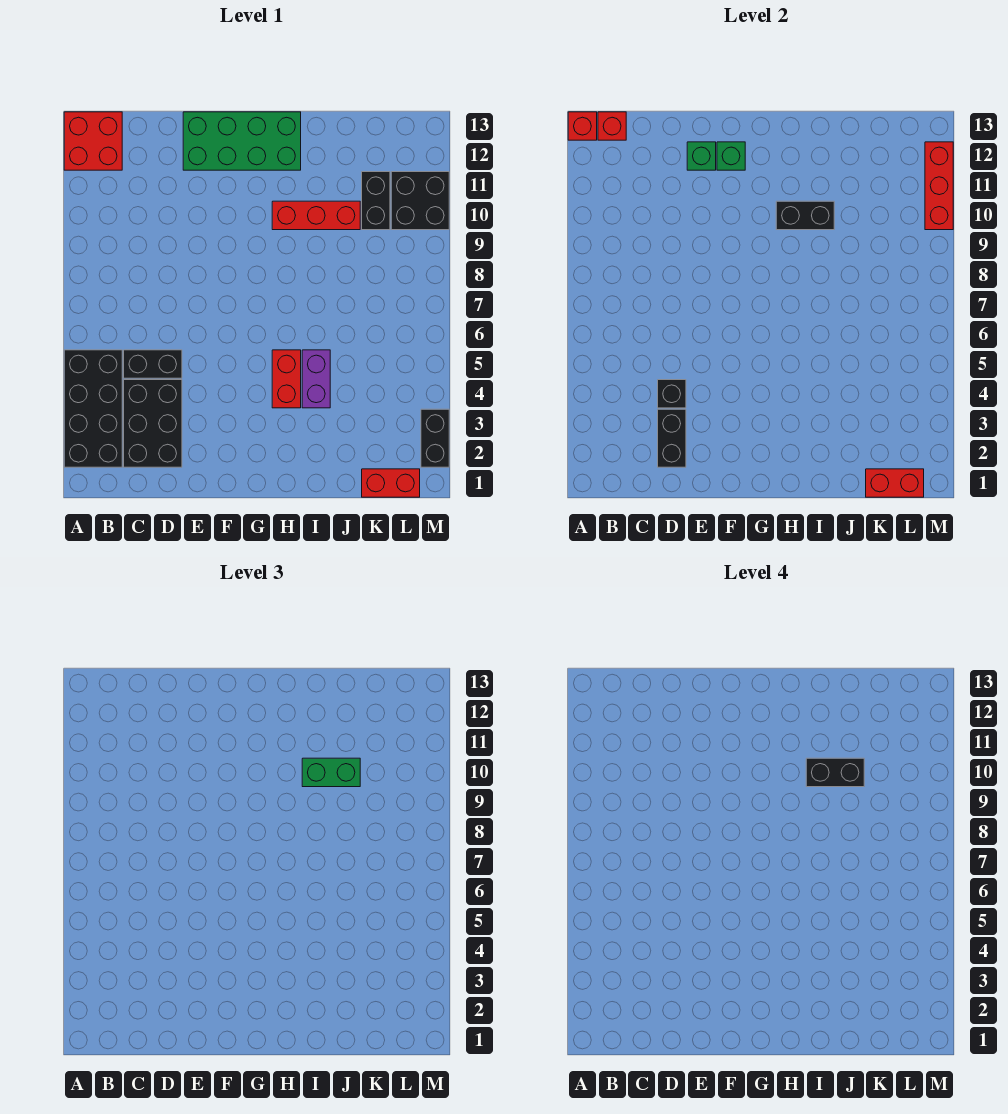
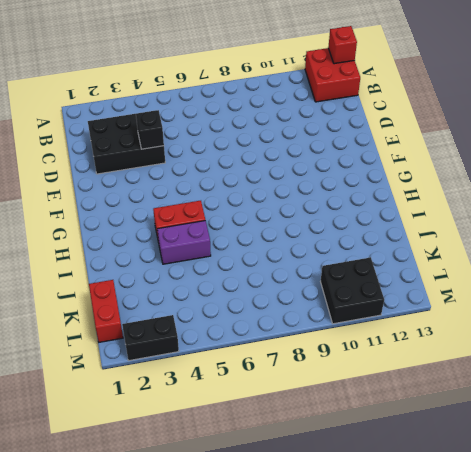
none -> black brick A2:B5 level 1
none -> black brick C5:D5 level 1
none -> green brick E12:H13 level 1

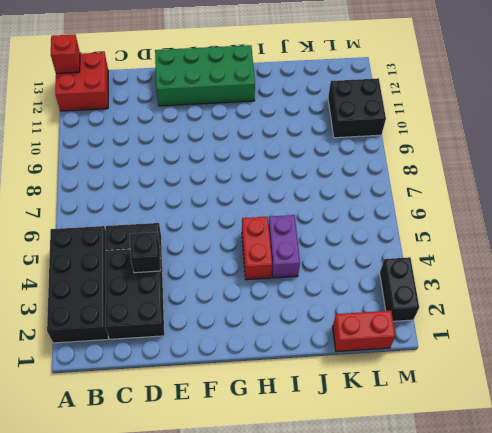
none -> red brick H10:J10 level 1
none -> black brick K10:K11 level 1
none -> red brick B13 level 2

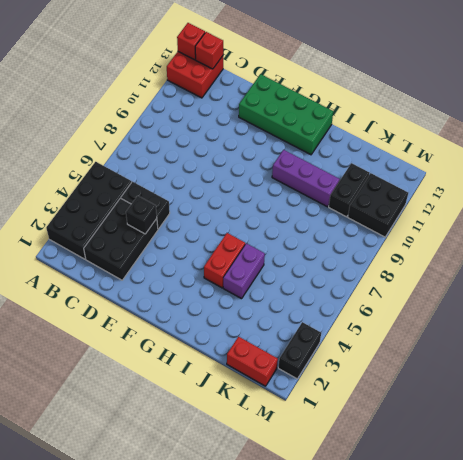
purple brick H10:J10 level 1 -> red brick H10:J10 level 1
none -> black brick D2:D3 level 2
none -> green brick E12 level 2
none -> green brick F12 level 2

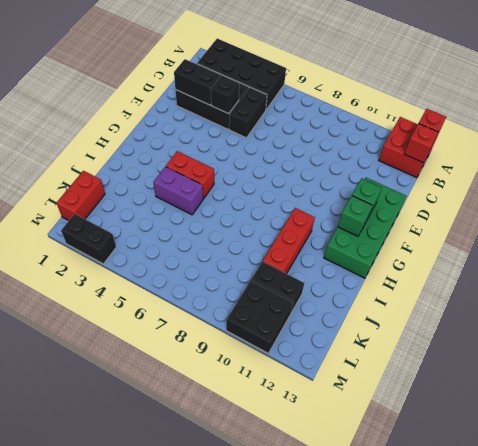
green brick G12 level 2 -> green brick E12 level 2
none -> black brick H10:I10 level 2
none -> red brick K1:L1 level 2
none -> red brick M10:M12 level 2

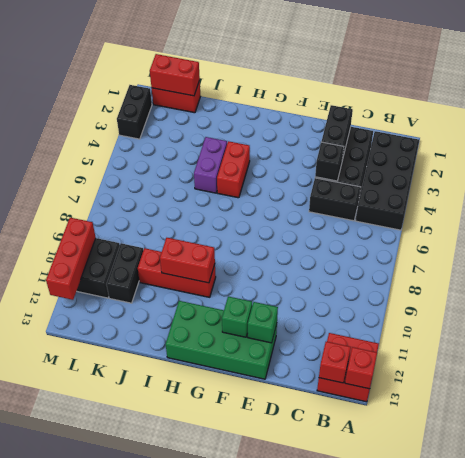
red brick H10:I10 level 2 -> black brick H10:I10 level 2
none -> green brick I10:J10 level 3
none -> black brick I10:J10 level 4

